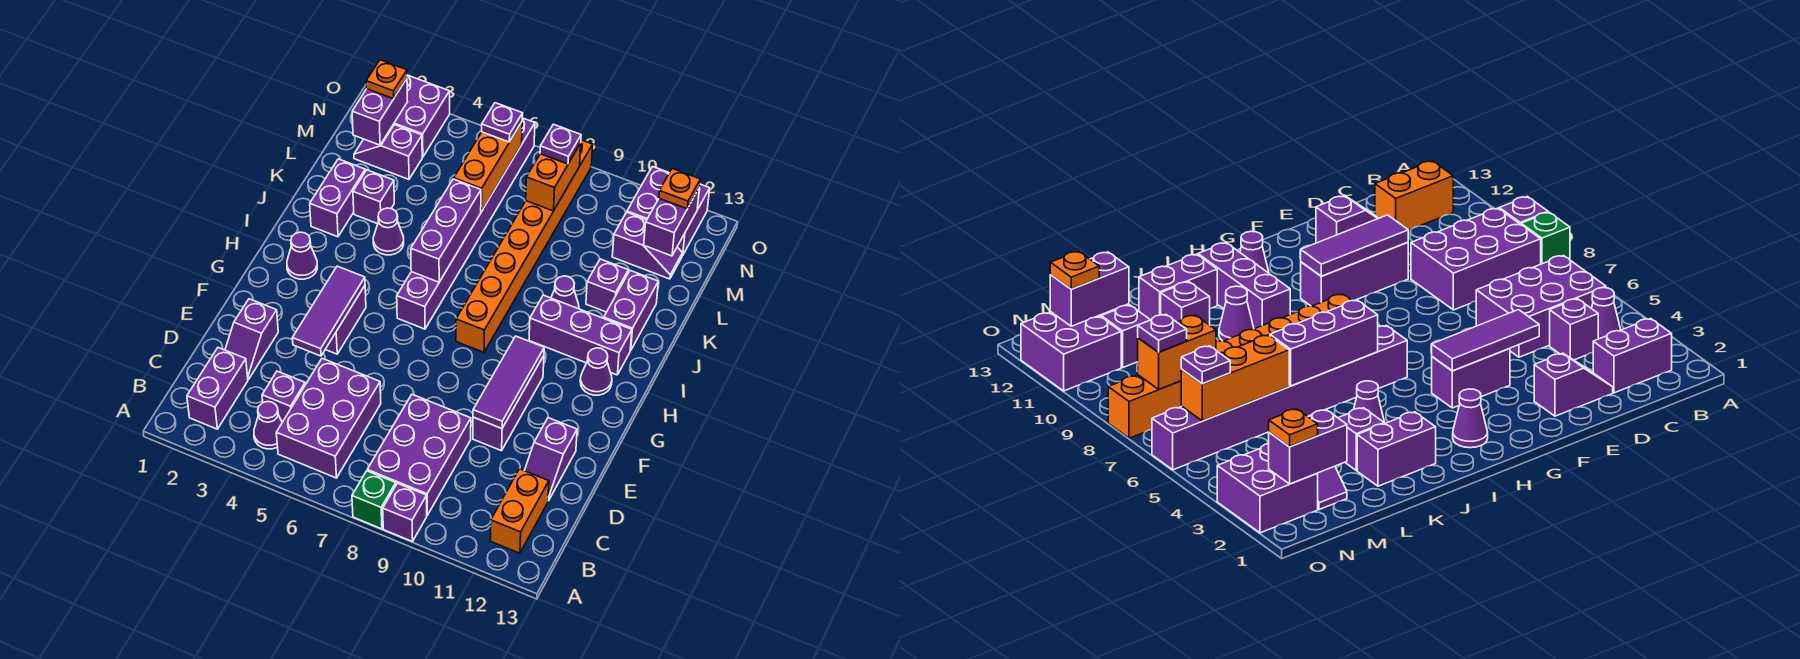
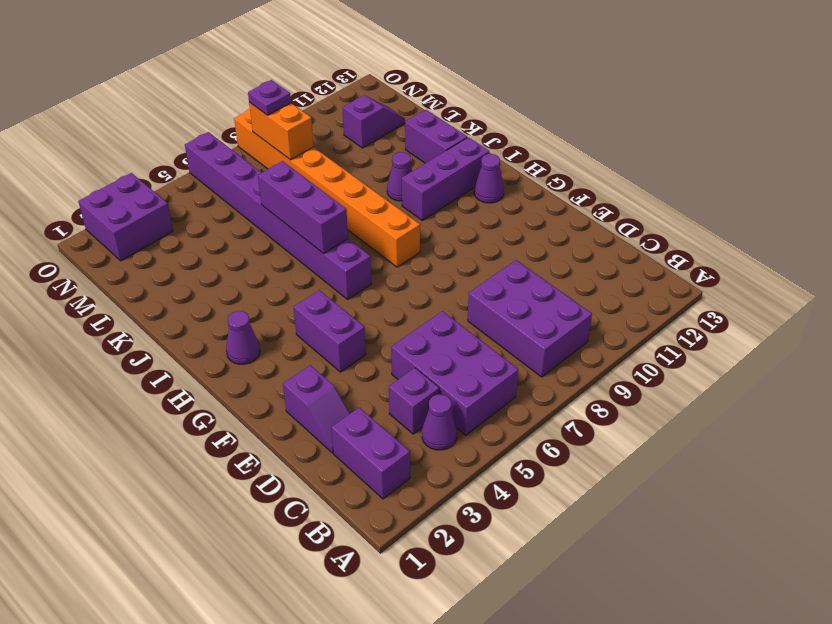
none -> green brick A8 level 1
none -> purple brick A9 level 1
none -> orange brick B12:C12 level 1
none -> purple slope D12:E12 level 1 top E

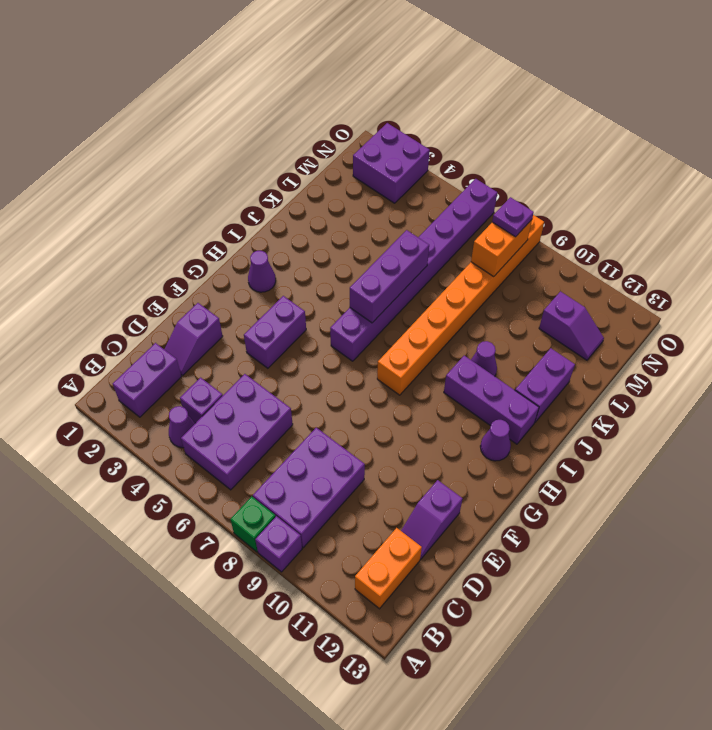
none -> purple brick E10:G10 level 1
none -> purple brick J2:K2 level 1
none -> purple cone J4 level 1
none -> purple brick K3 level 1

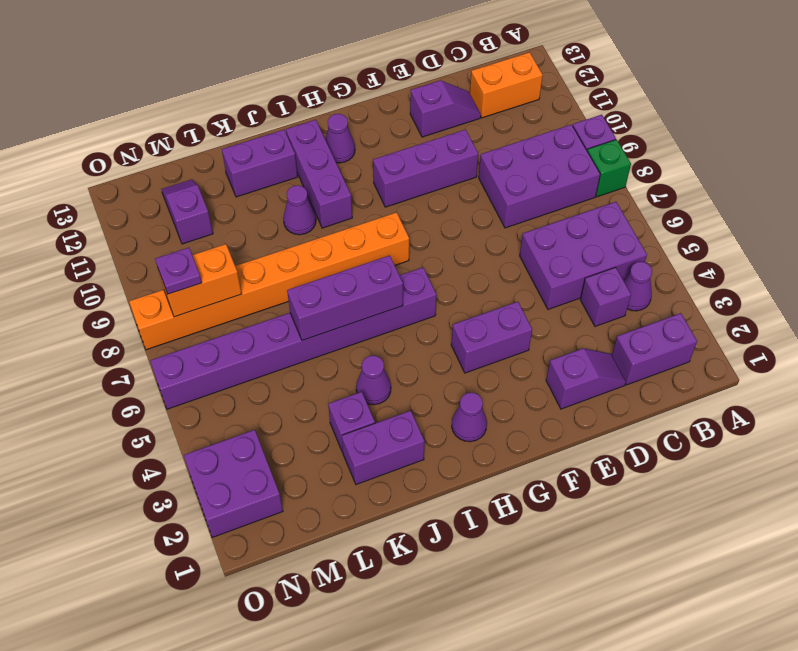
none -> purple brick K11 level 1
none -> purple slope M2:M3 level 1 top 3
none -> purple brick N11:O12 level 1
none -> purple tile E4:G4 level 2

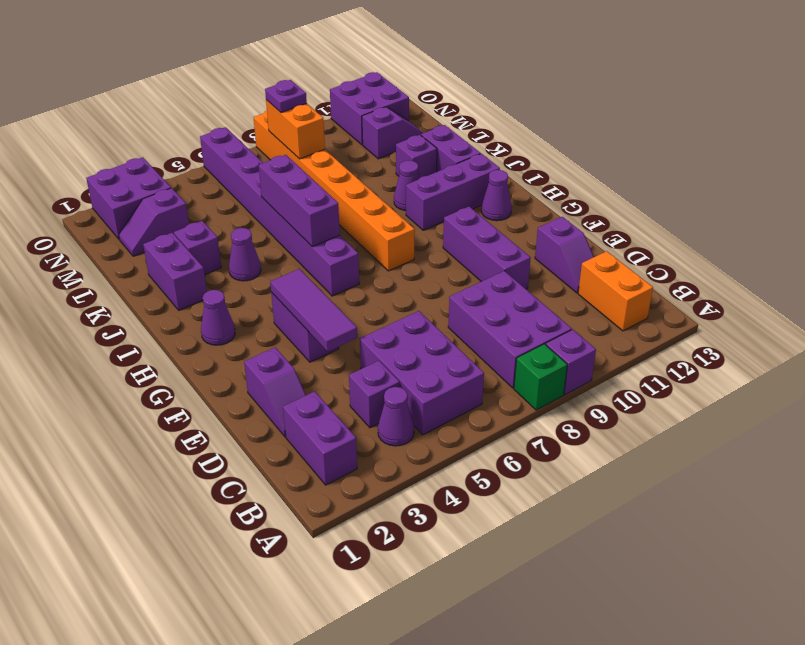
none -> purple tile E10:G10 level 2
none -> orange brick L6:N6 level 2
none -> purple brick M2:N2 level 2
none -> purple brick M12:N12 level 2

